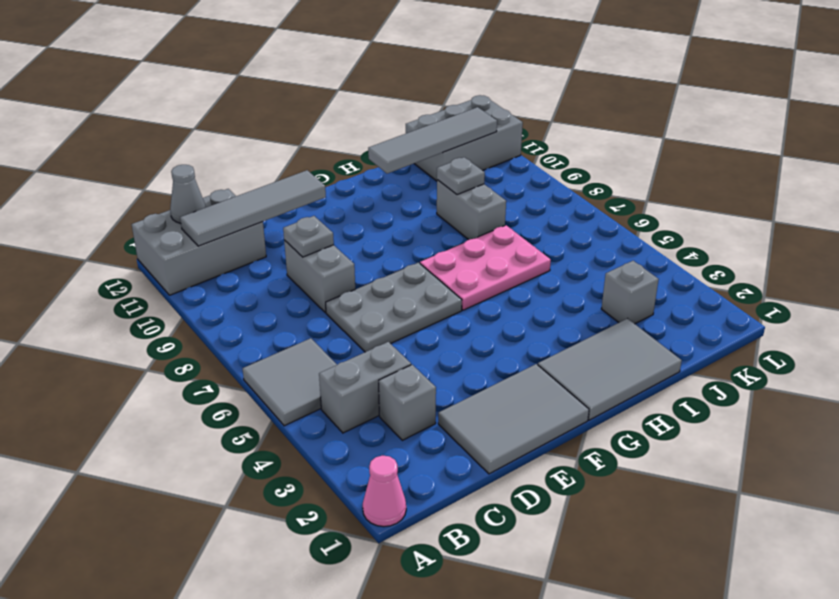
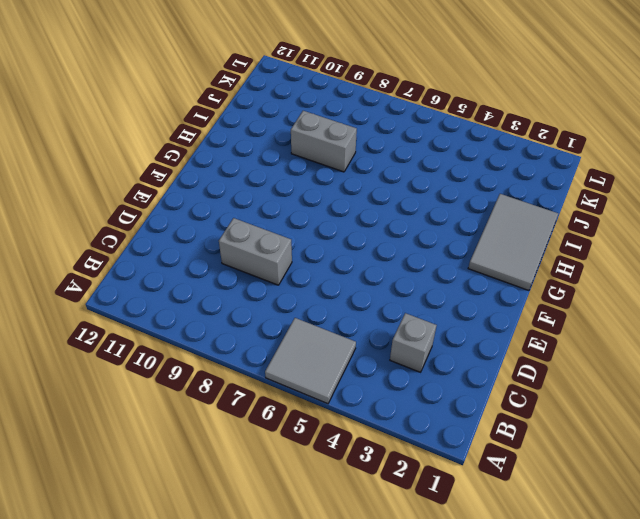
none -> pink cone A1 level 1
none -> grey brick A11:C12 level 1
none -> grey brick B4:C4 level 1

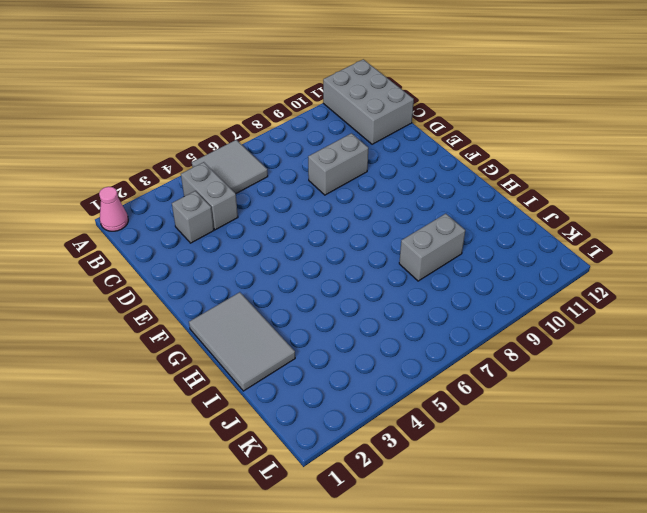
none -> grey tile D1:F2 level 1
none -> grey plate D6:F7 level 1
none -> pink plate G6:I7 level 1

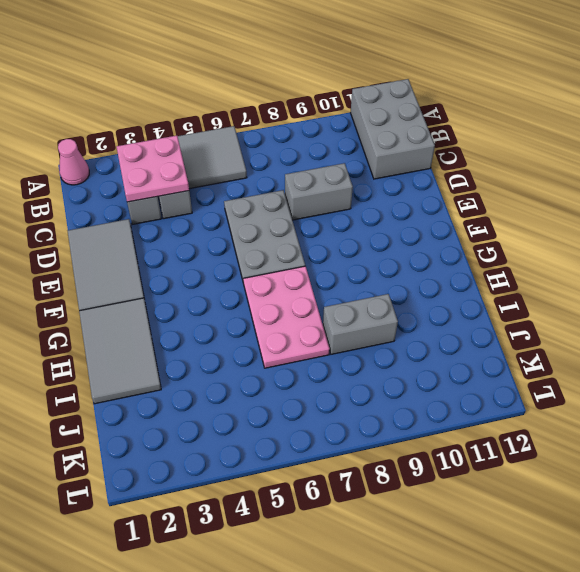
pink plate B3:C4 level 2 -> none
none -> grey brick J3 level 1
none -> grey brick J11:L12 level 1
none -> grey tile B11:E11 level 2

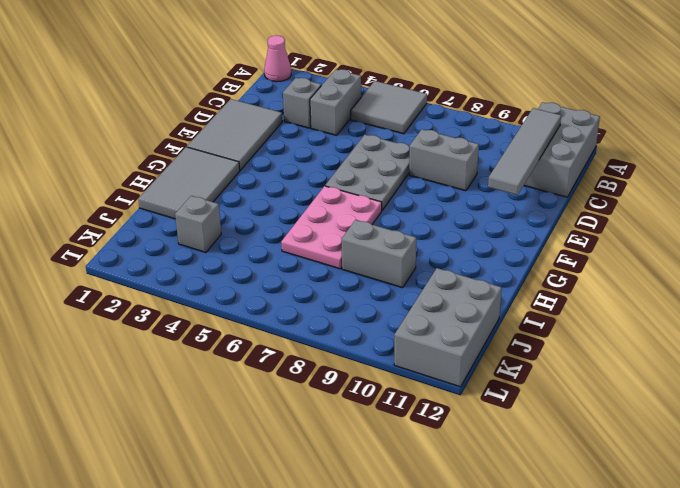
none -> grey cone B12 level 2
none -> grey plate D9 level 2
none -> grey tile H11:K11 level 2

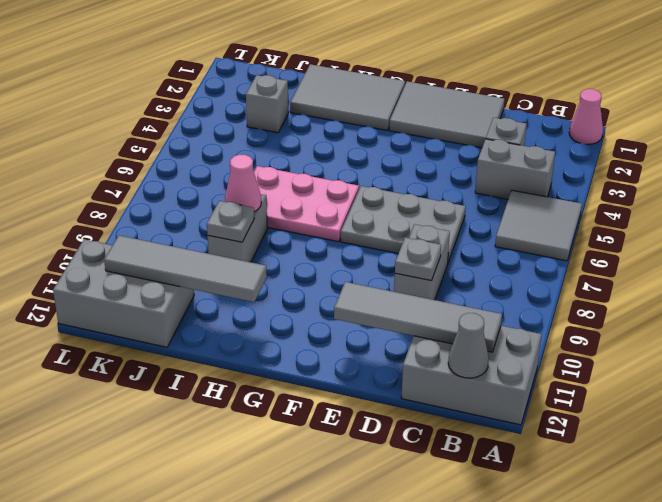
pink cone I8 level 2 -> none

